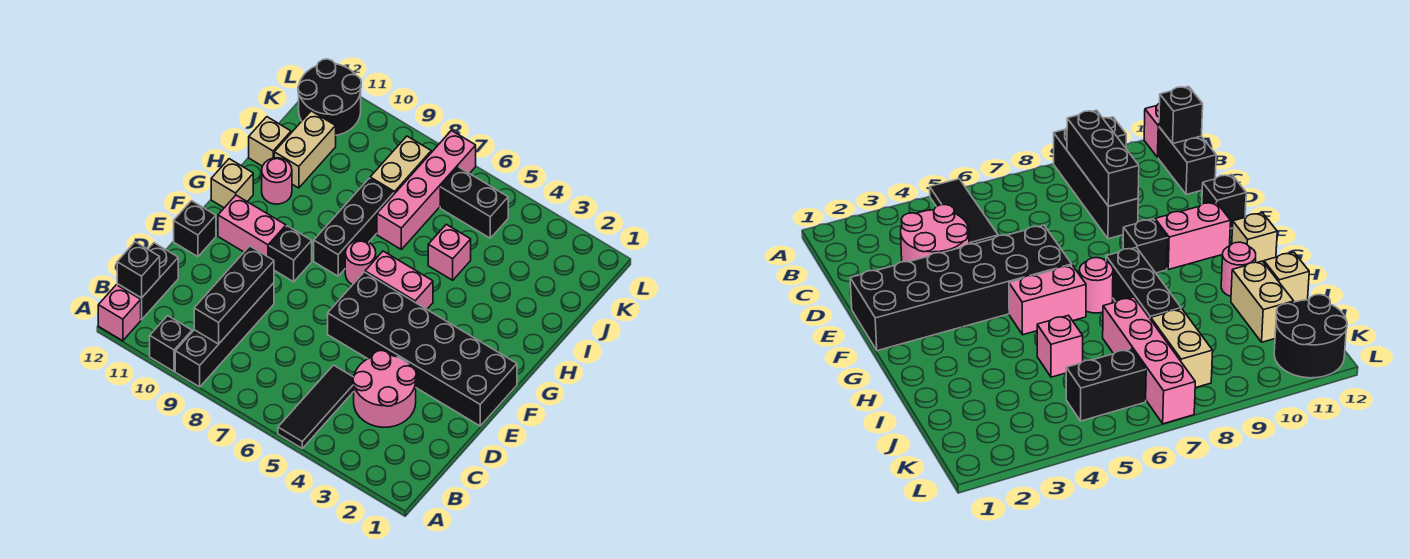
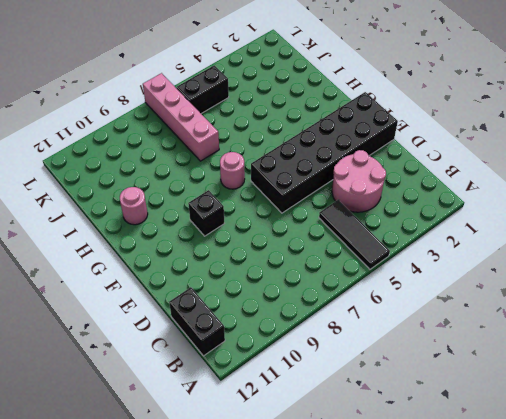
none -> black brick A9:D9 level 1
none -> black brick A10 level 1
none -> pink brick A12 level 1

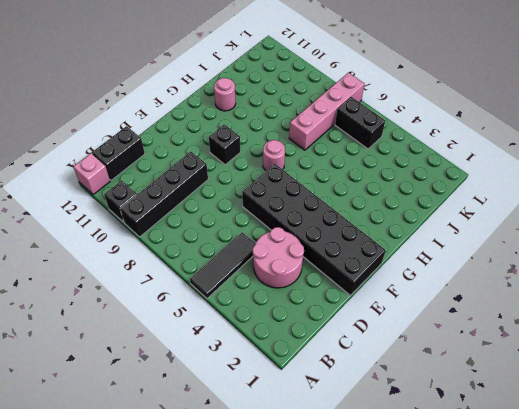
none -> black brick E12 level 1
none -> pink brick F10:F11 level 1
none -> pink brick G5:G6 level 1

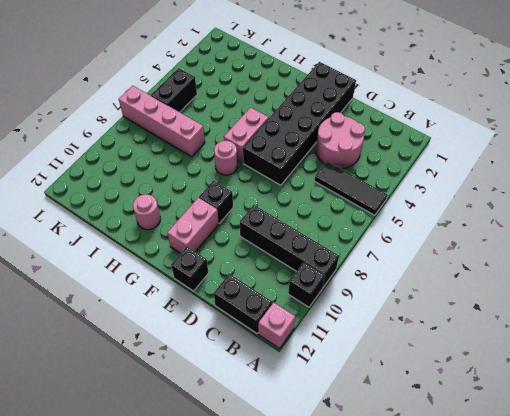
none -> black brick G8:I8 level 1
none -> tan brick G12 level 1
none -> pink brick I5 level 1

